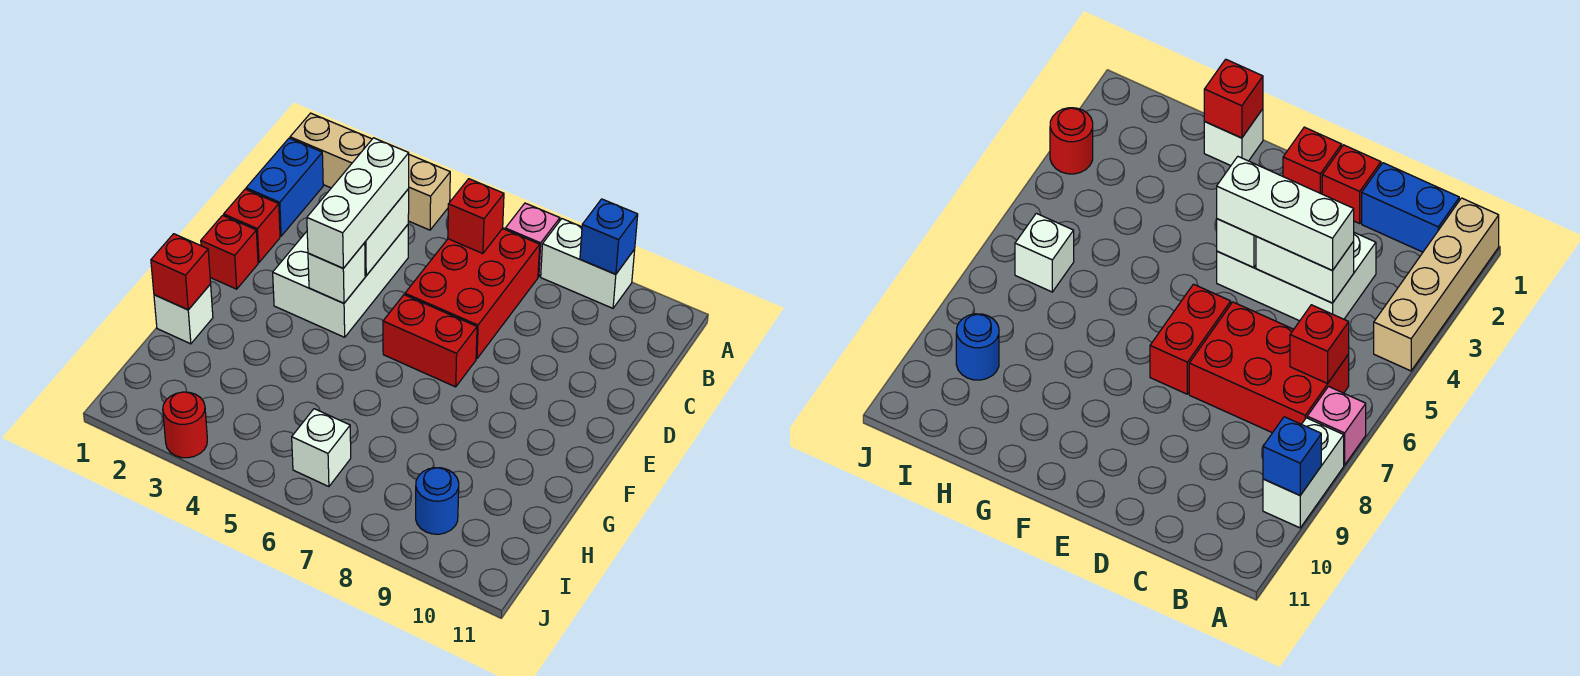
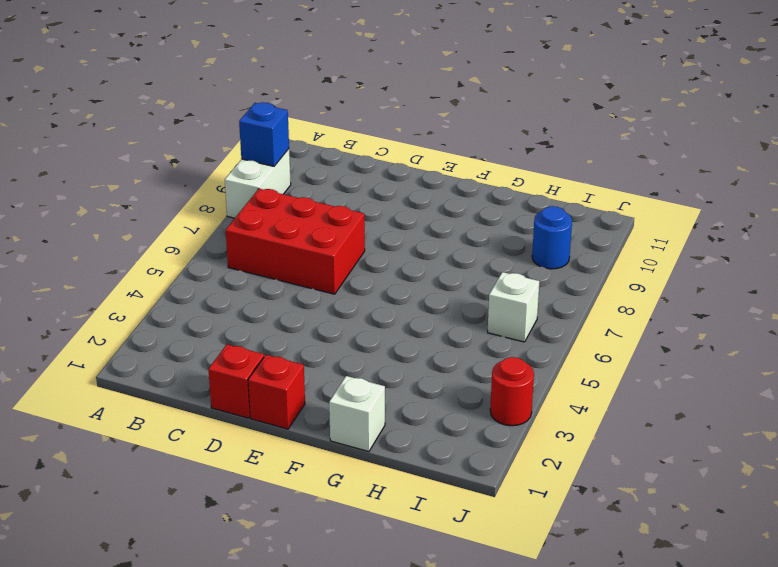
none -> tan brick A1:A4 level 1
none -> pink brick A7 level 1
none -> blue brick B1:C1 level 1

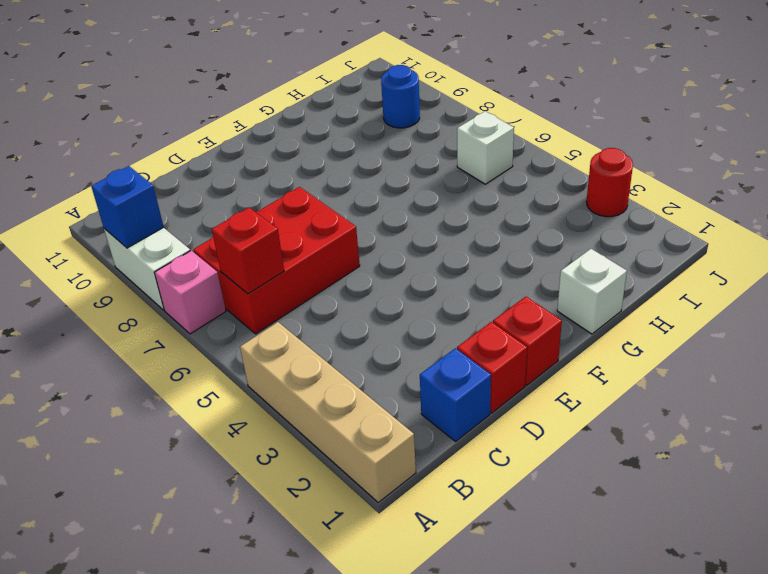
blue brick C1 level 1 -> blue brick B1:C1 level 1
none -> white brick C3:E4 level 1
none -> red brick E6:E7 level 1
none -> white brick C4:D4 level 2

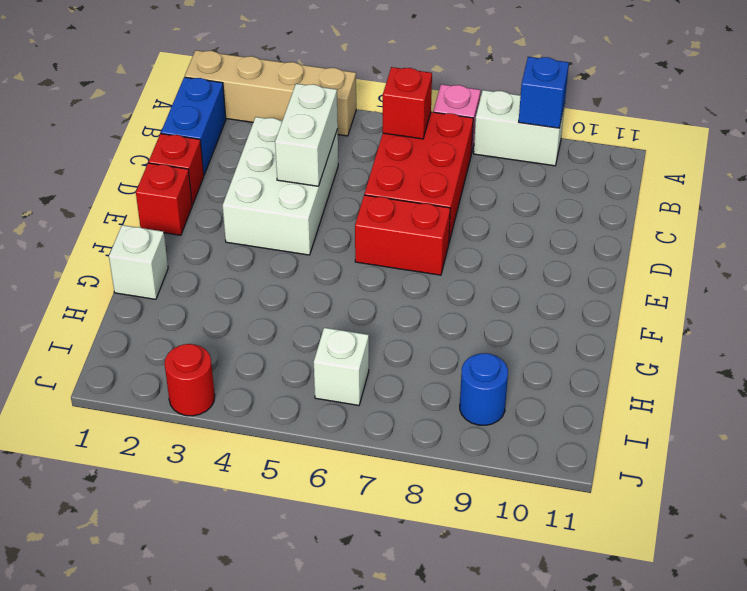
none -> white brick E4 level 2
none -> red brick G1 level 2
none -> white brick C4:E4 level 3

